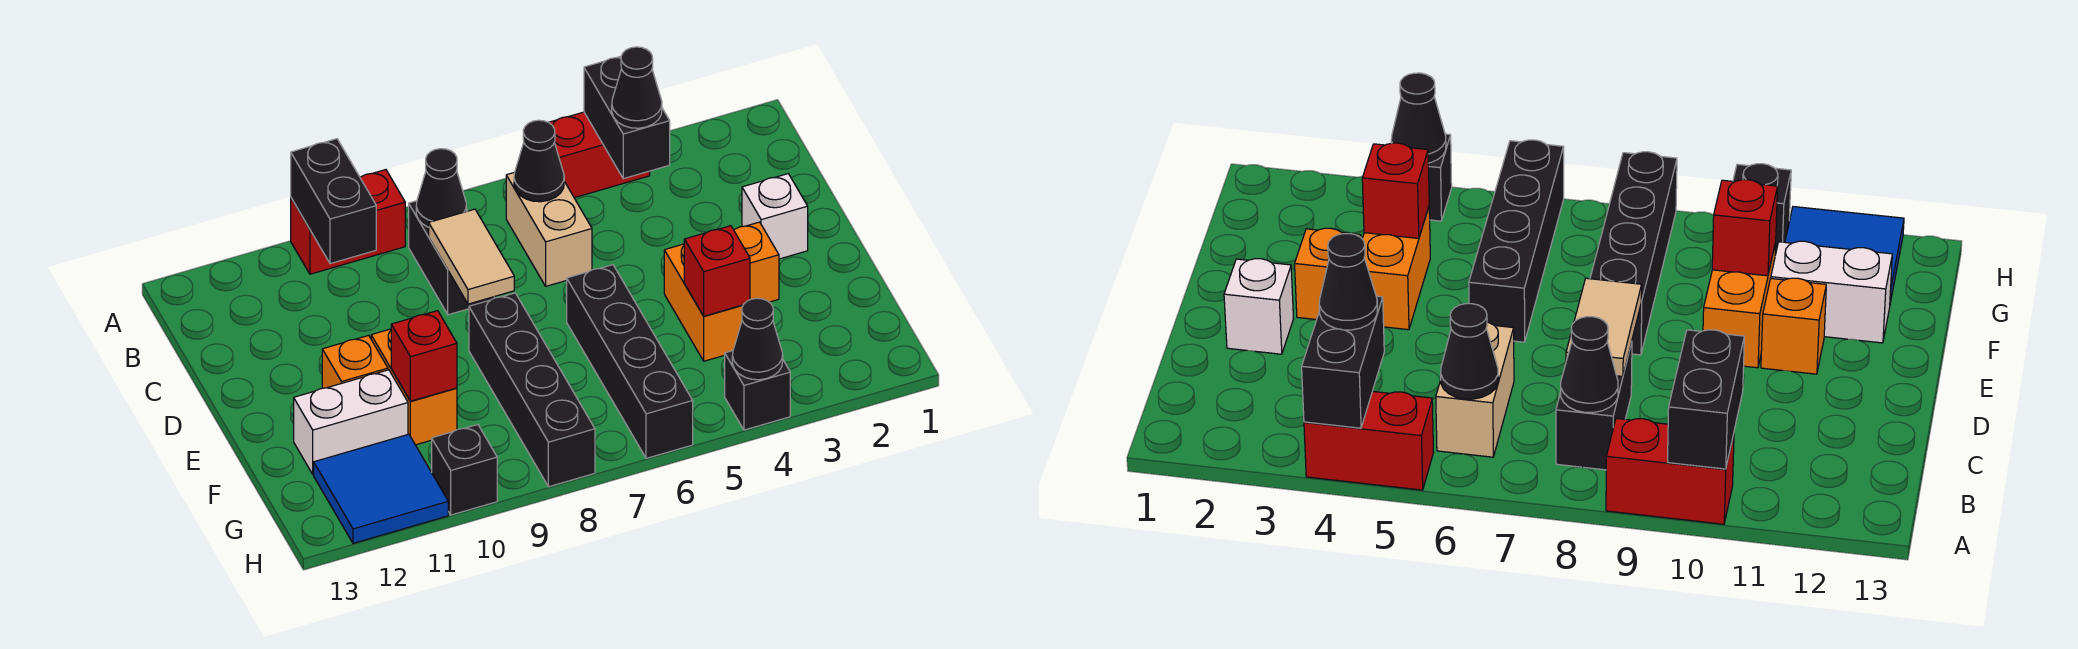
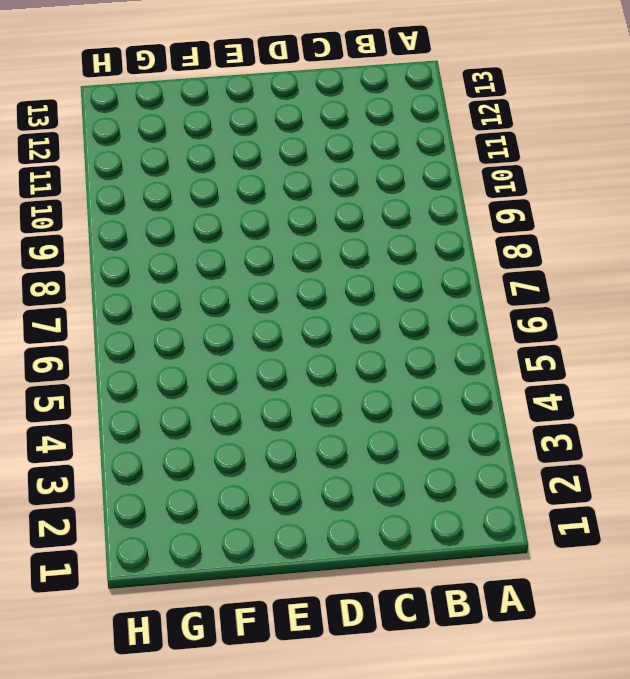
none -> red brick A4:A5 level 1
none -> red brick A9:A10 level 1
none -> tan brick B6:C6 level 1

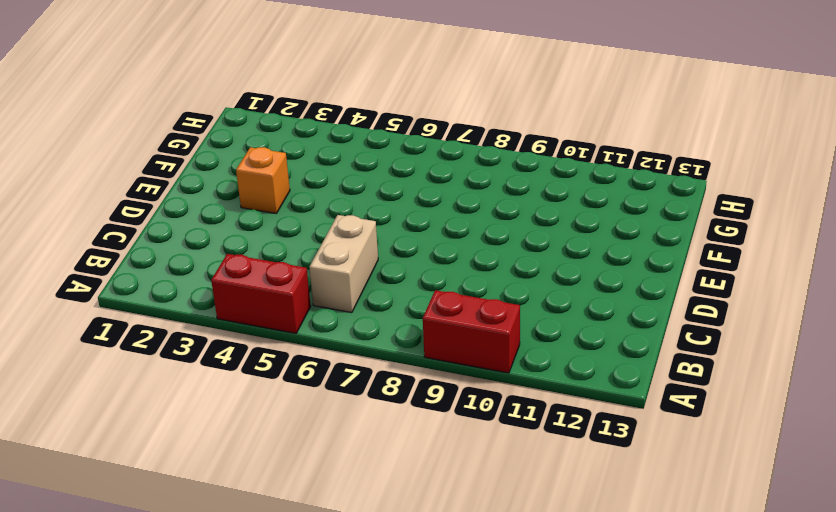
none -> black brick B8:C8 level 1
none -> white brick D2 level 1
none -> orange brick E4:F4 level 1

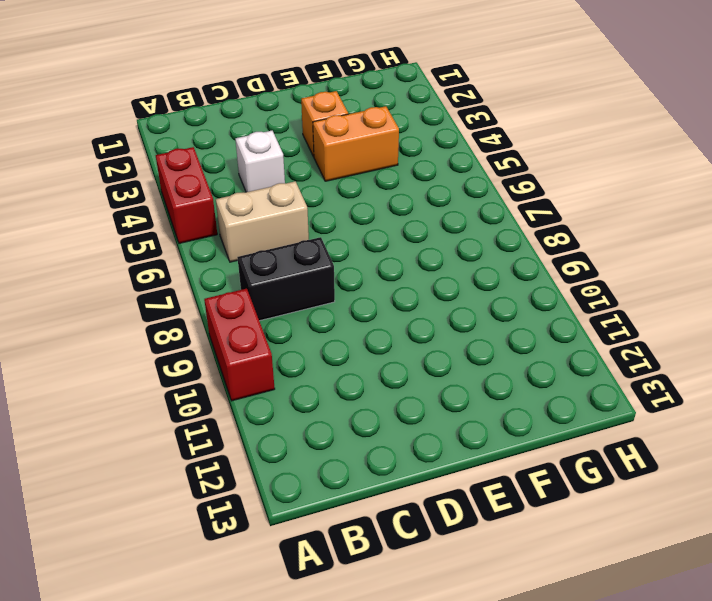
white brick C4 level 1 -> white brick D2 level 1
none -> black brick E6:H6 level 1
none -> black brick E8:H8 level 1
none -> orange brick E10:F10 level 1

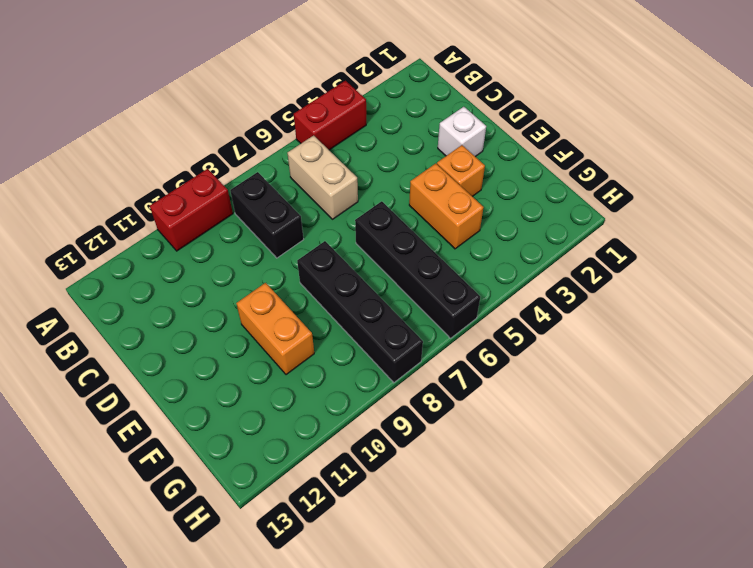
none -> orange brick E11 level 1
none -> white brick F11:F12 level 1
none -> blue tile G11:H12 level 1

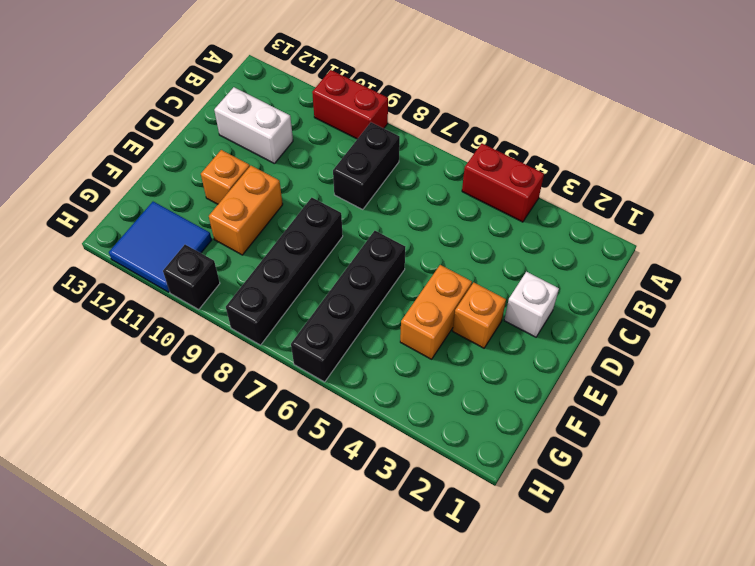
white brick C11:C12 level 1 -> white brick F11:F12 level 1
none -> tan brick B6:C6 level 1
none -> black brick H4 level 1
none -> black brick A4:B4 level 2

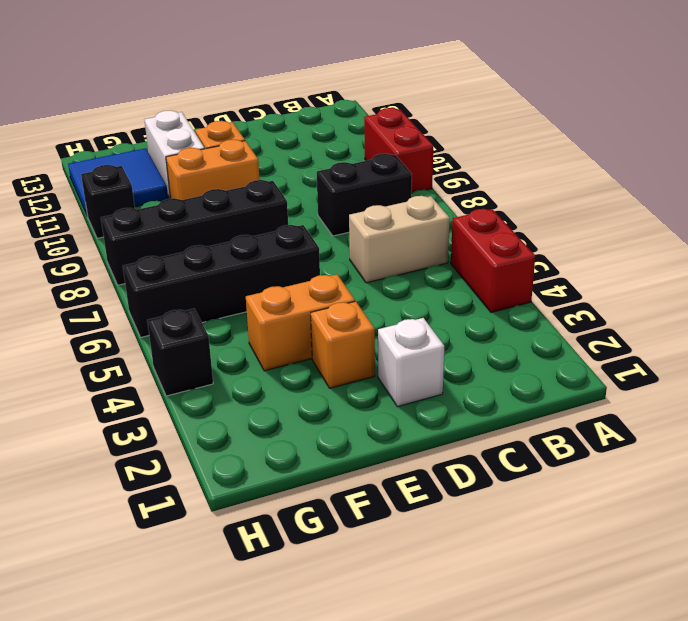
none -> black brick A4:B4 level 2
none -> black brick A10:B10 level 2
none -> black cone B6 level 2

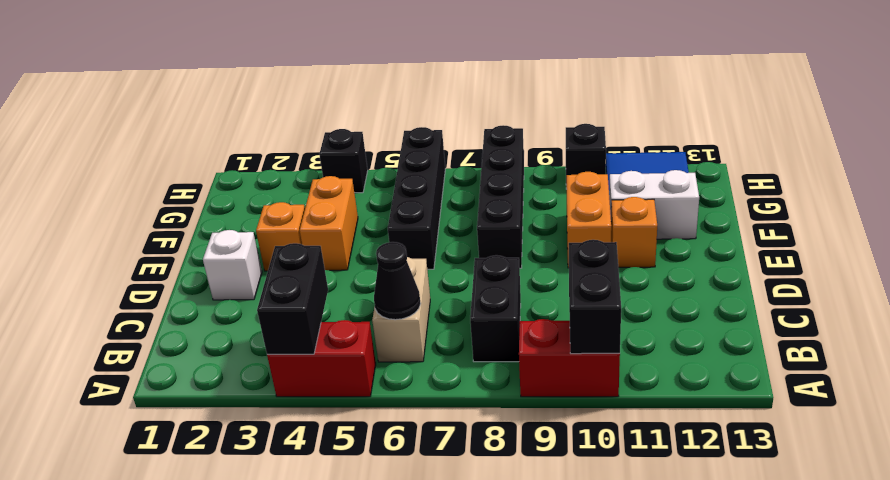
none -> black cone B8 level 2
none -> tan tile C8:D8 level 2
none -> red brick F4 level 2

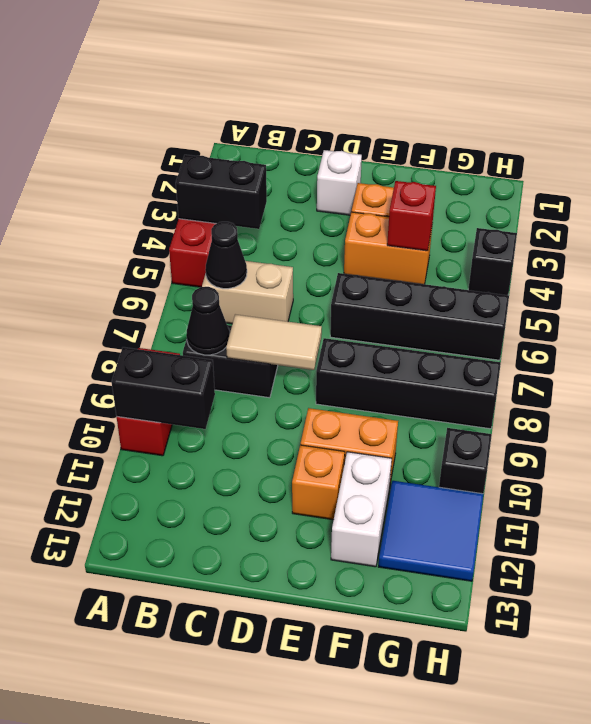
none -> red brick F10 level 2
none -> black cone H4 level 2
none -> black cone B4 level 3

